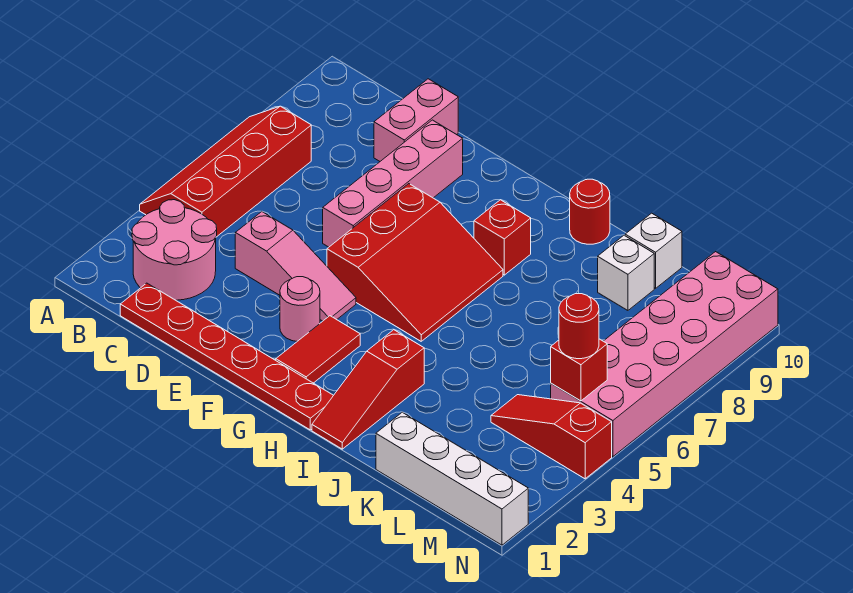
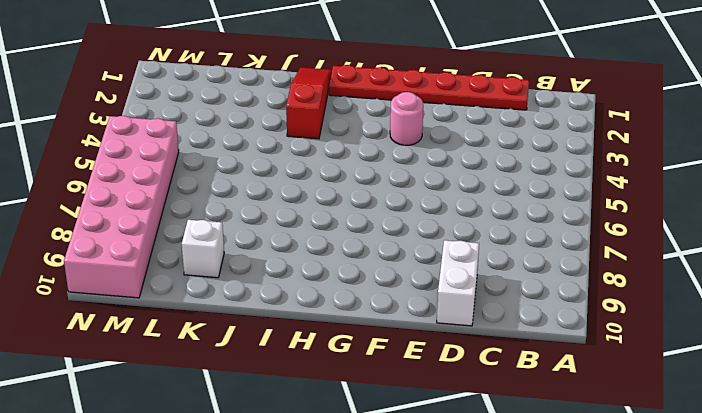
white brick D9:D10 level 1 -> pink brick D9:D10 level 1
none -> red slope A4:B7 level 1 top B
none -> pink round brick B2:C3 level 1
none -> pink slope D4:F4 level 1 top D

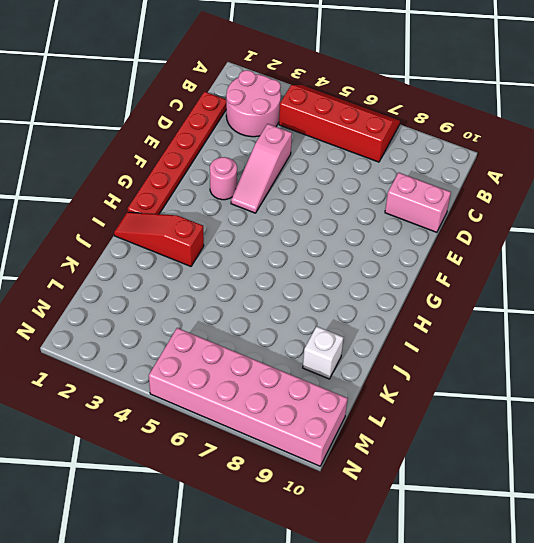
none -> pink brick E6:E9 level 1
none -> red slope F5:H7 level 1 top F
none -> red tile G2:G3 level 1

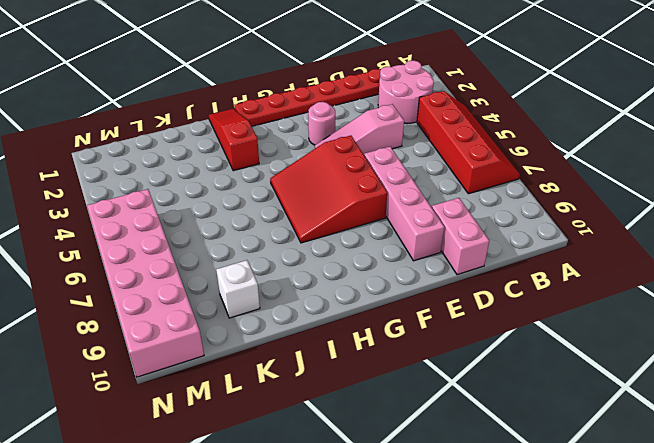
none -> red tile G2:G3 level 1
none -> red brick H8 level 1
none -> red round brick I10 level 1

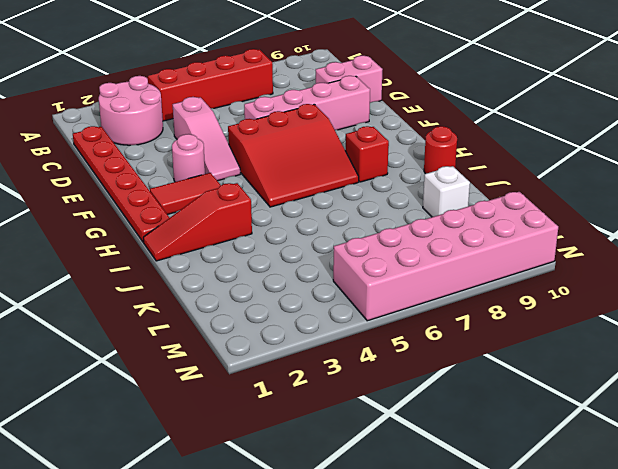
none -> white brick K1:N1 level 1
none -> white brick K10 level 1
none -> red slope L4:N4 level 1 top N

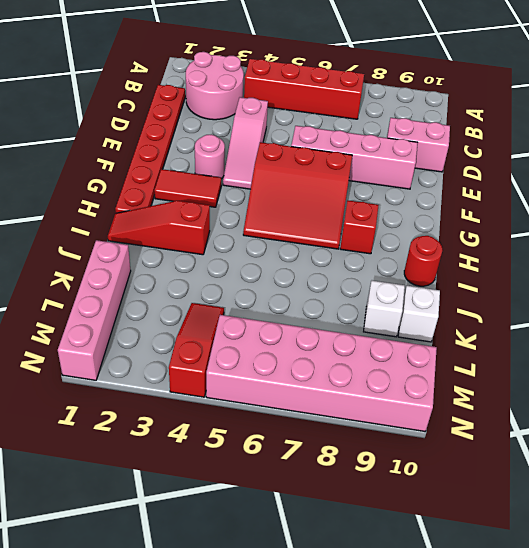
pink brick K1:N1 level 1 -> white brick K1:N1 level 1
none -> red brick M5 level 2
none -> red round brick M5 level 3

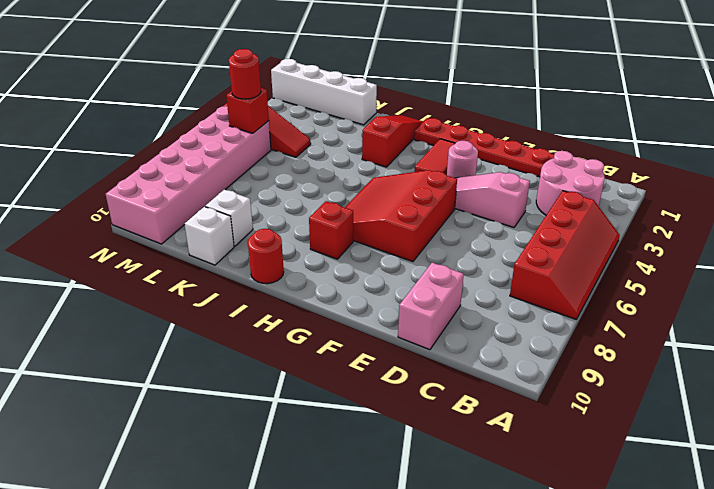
none -> pink brick E6:E9 level 1

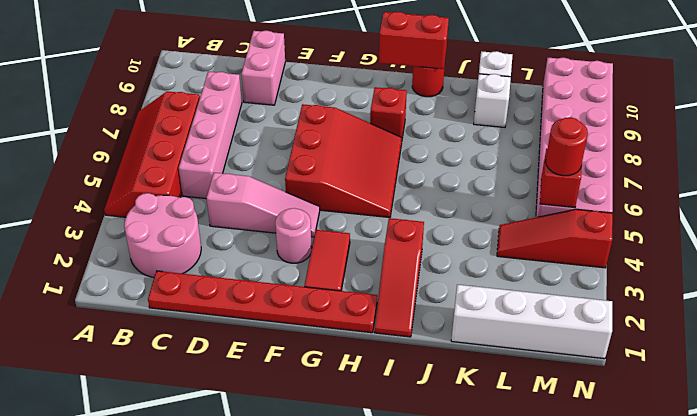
pink brick C5:C8 level 1 -> pink brick E6:E9 level 1
red brick H10:I10 level 2 -> none

